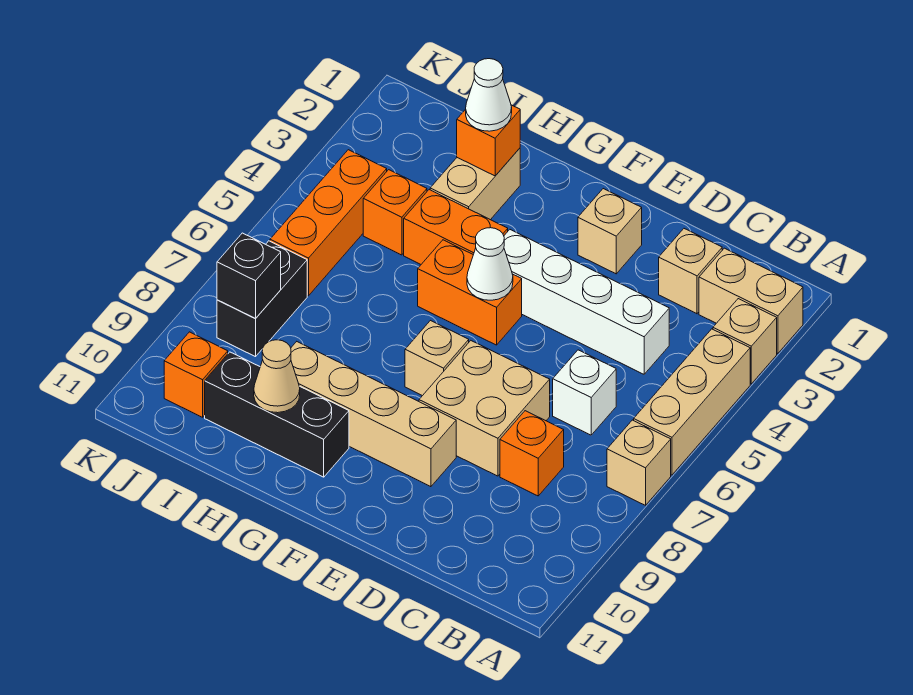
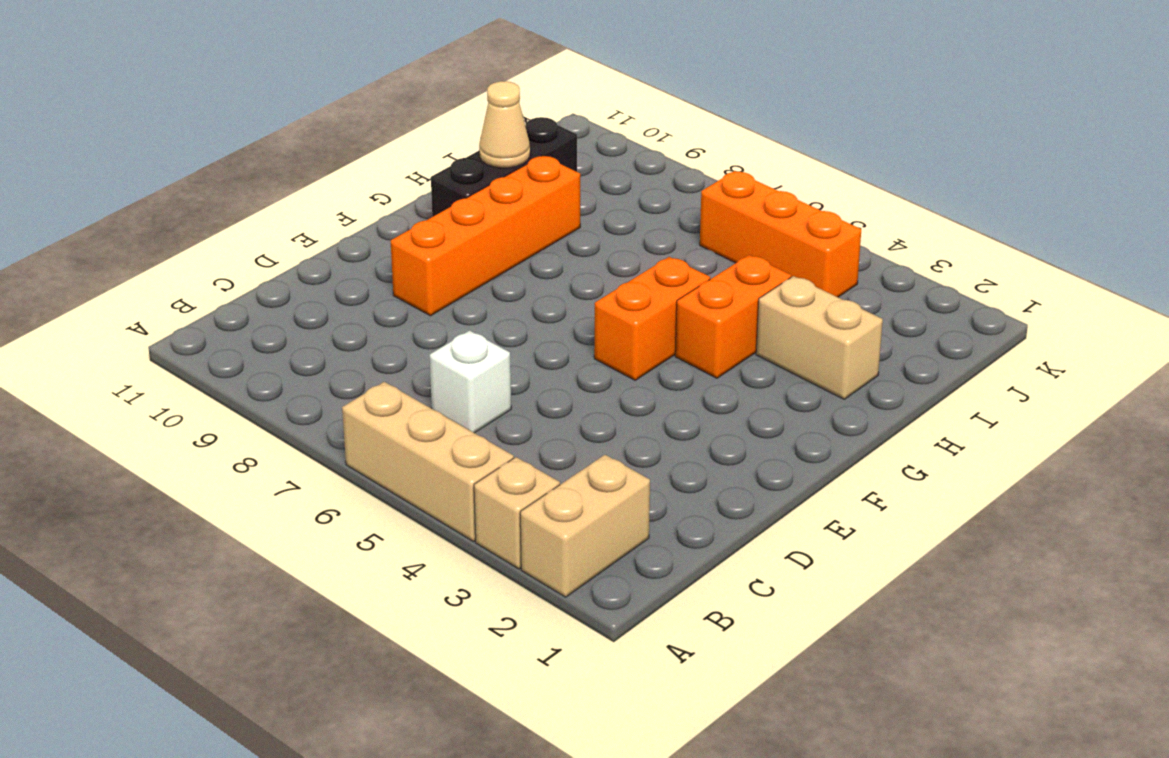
orange brick E9:H9 level 1 -> tan brick E9:H9 level 1
none -> tan brick A7 level 1
none -> tan brick C2 level 1
none -> white brick C4:F4 level 1

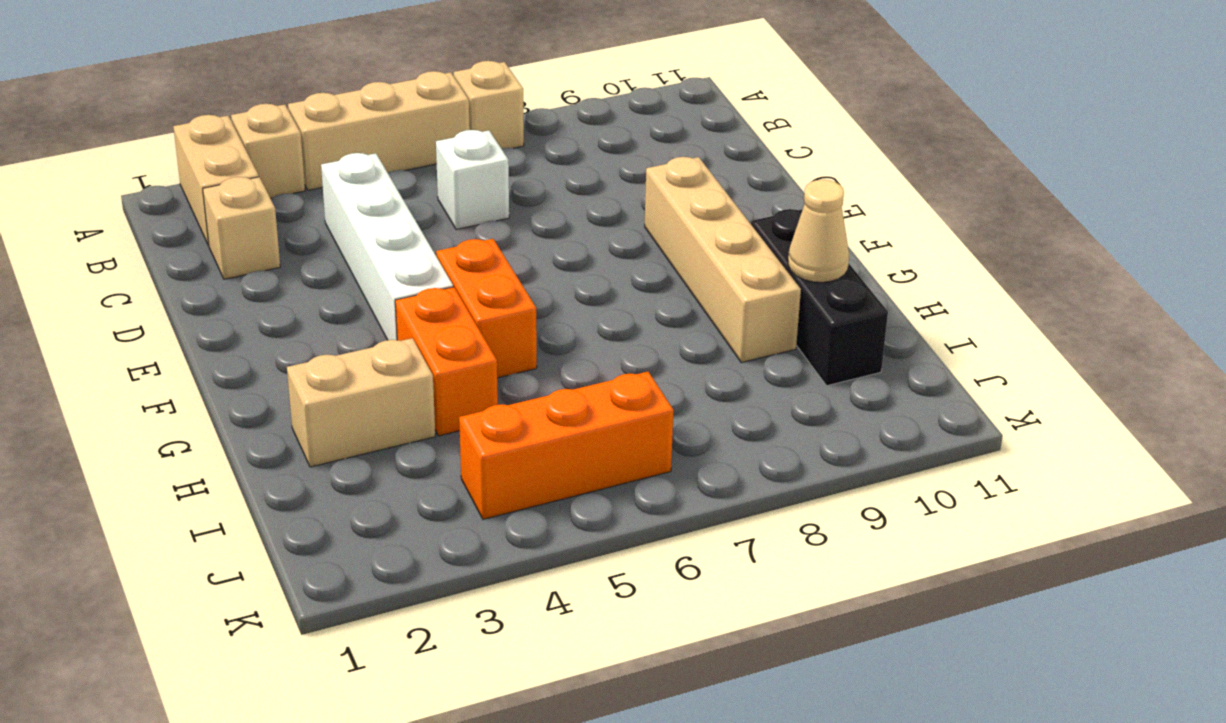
none -> orange brick C8 level 1
none -> tan brick D7:E8 level 1
none -> tan brick E2 level 1

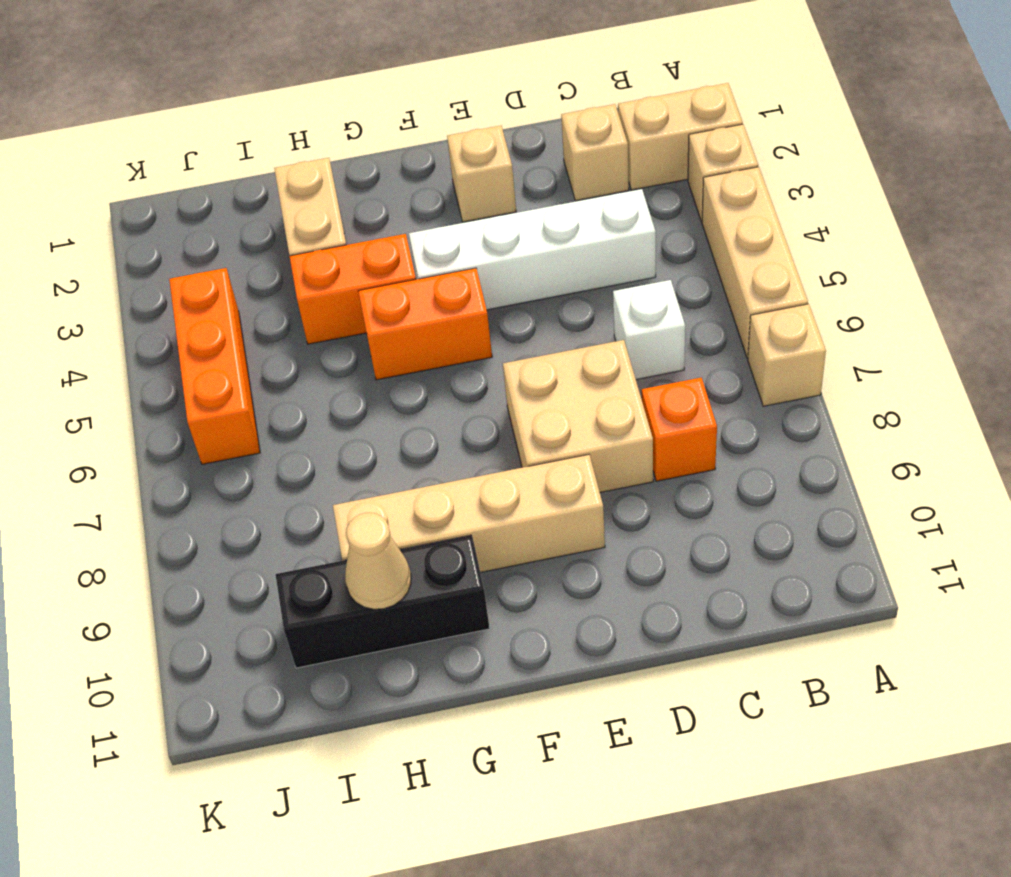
none -> tan brick F7 level 1
none -> orange brick I4 level 1
none -> black brick J7:J8 level 1

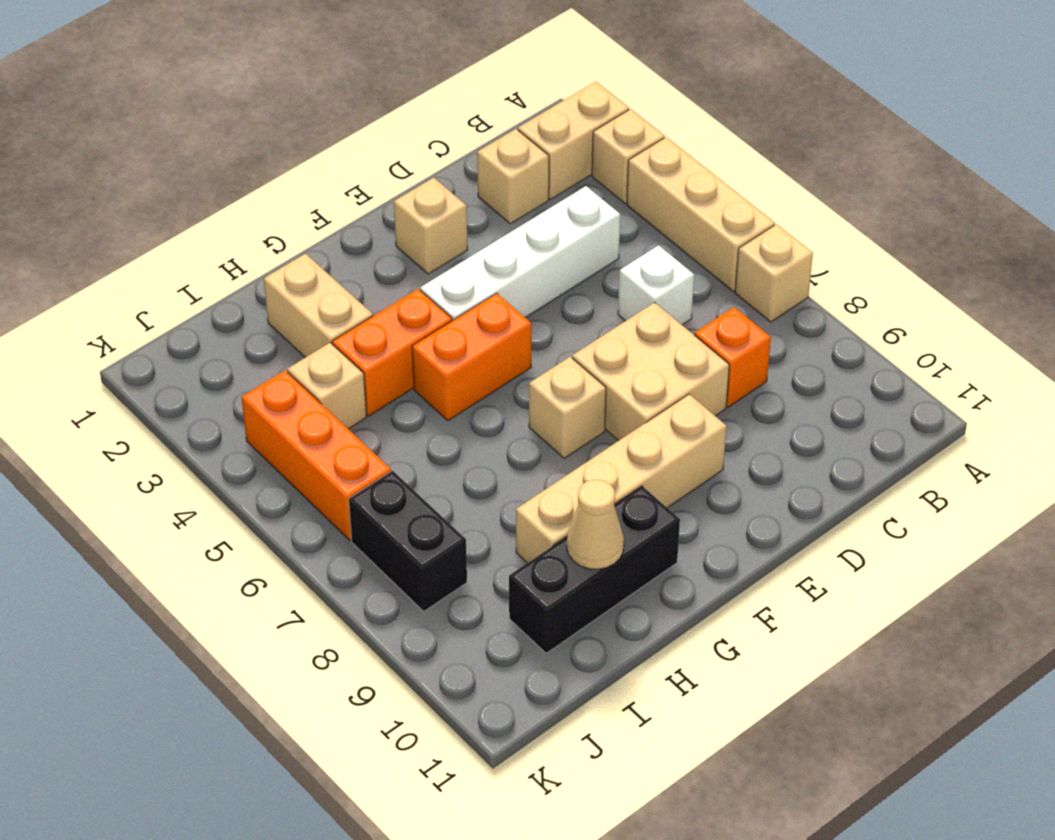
tan brick I4 level 1 -> orange brick I4 level 1
none -> orange brick J10 level 1
none -> white cone F5 level 2
none -> orange brick H2 level 2

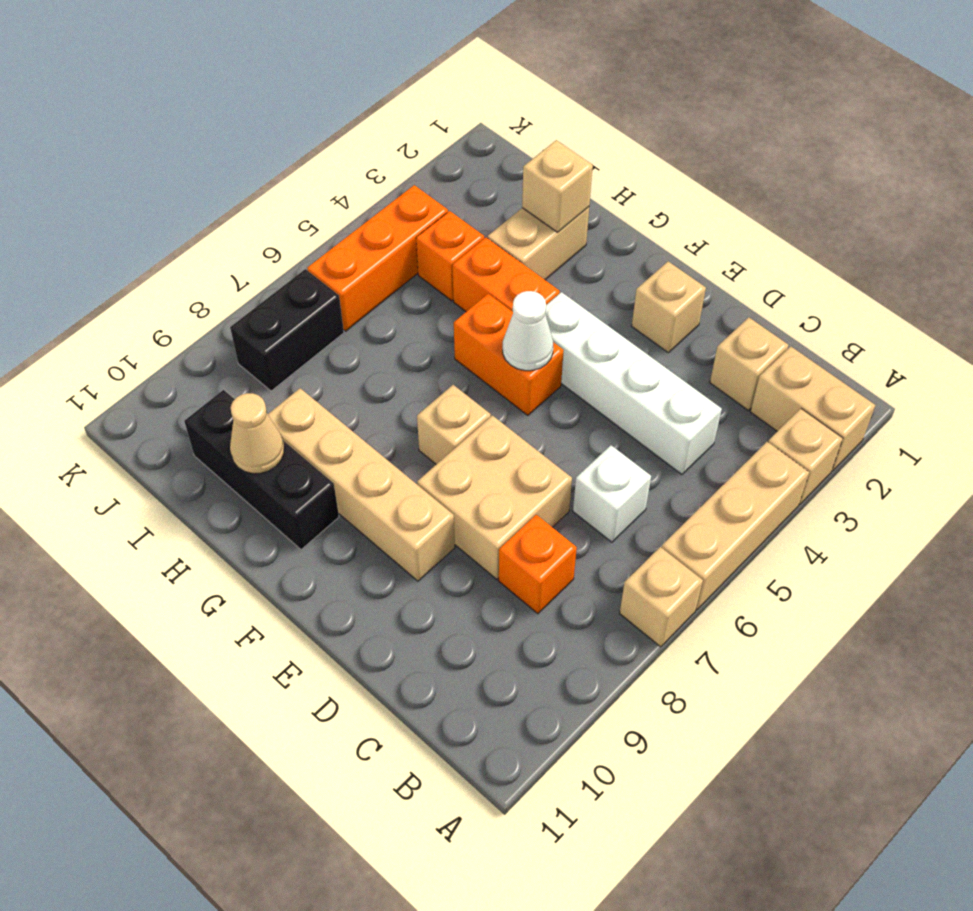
tan brick H2 level 2 -> orange brick H2 level 2
none -> orange brick J10 level 1
none -> black brick J8 level 2
none -> white cone H2 level 3

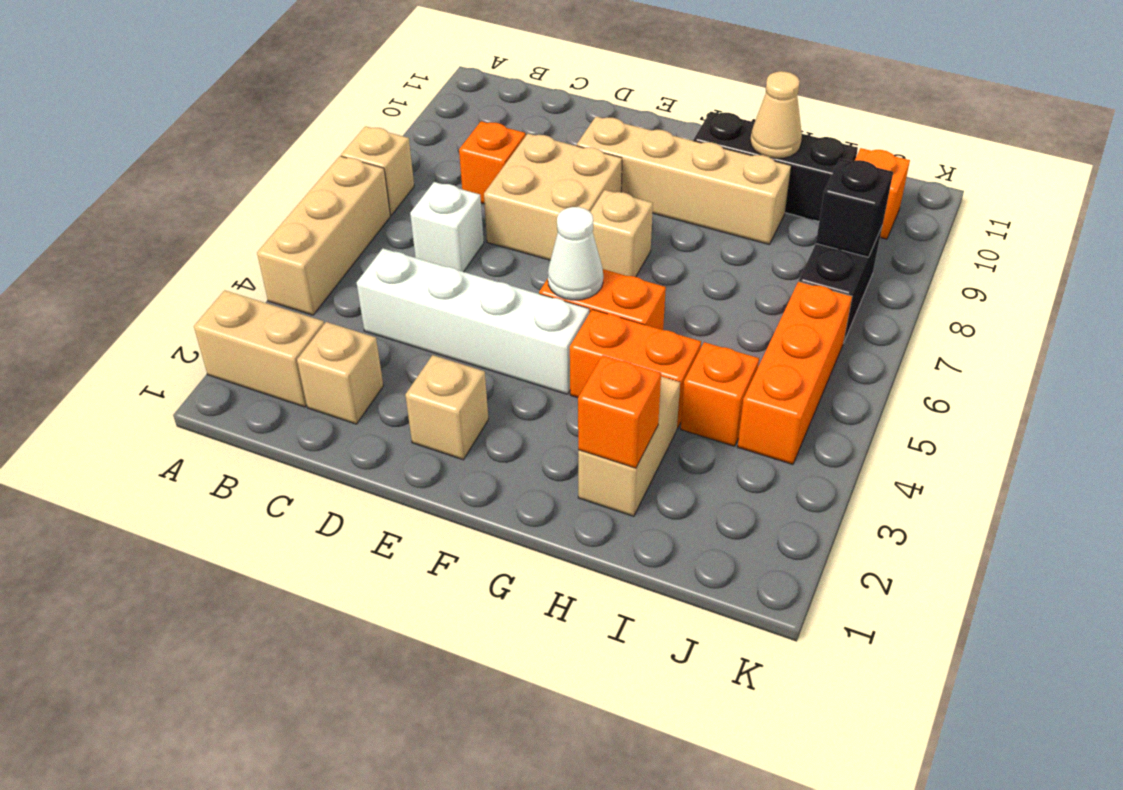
none -> tan brick A3 level 1
none -> white cone H2 level 3

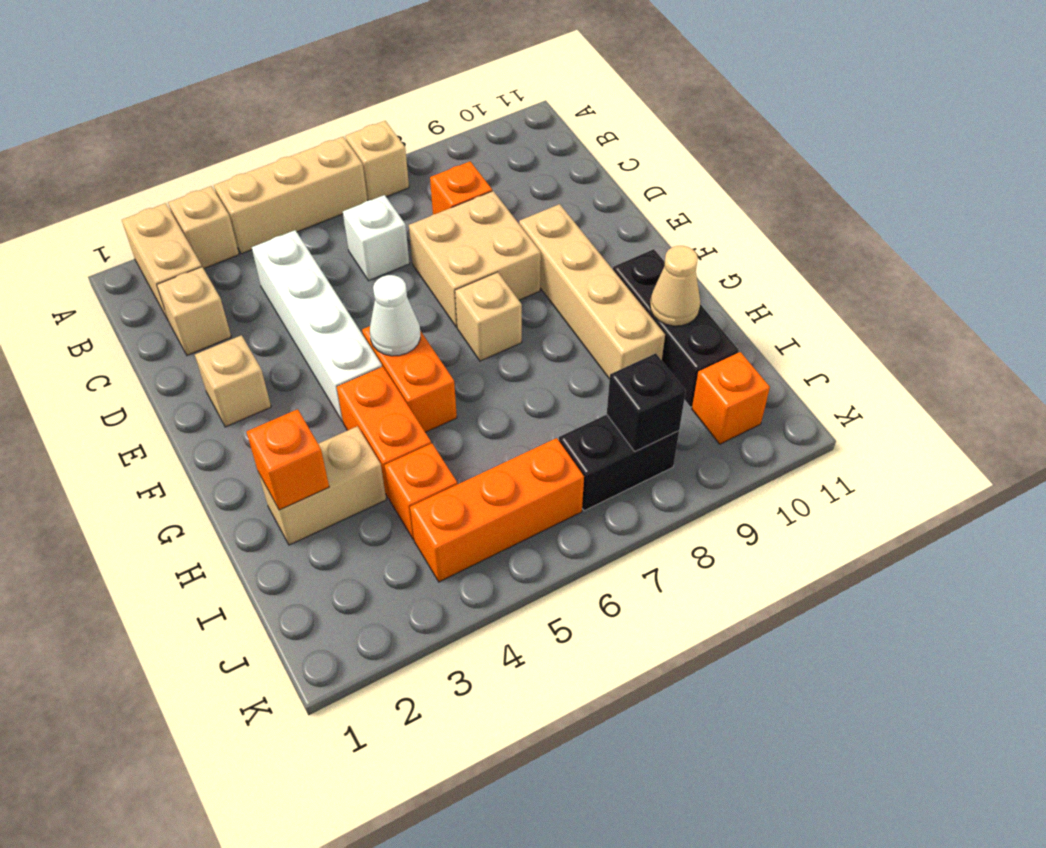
none -> white cone H2 level 3

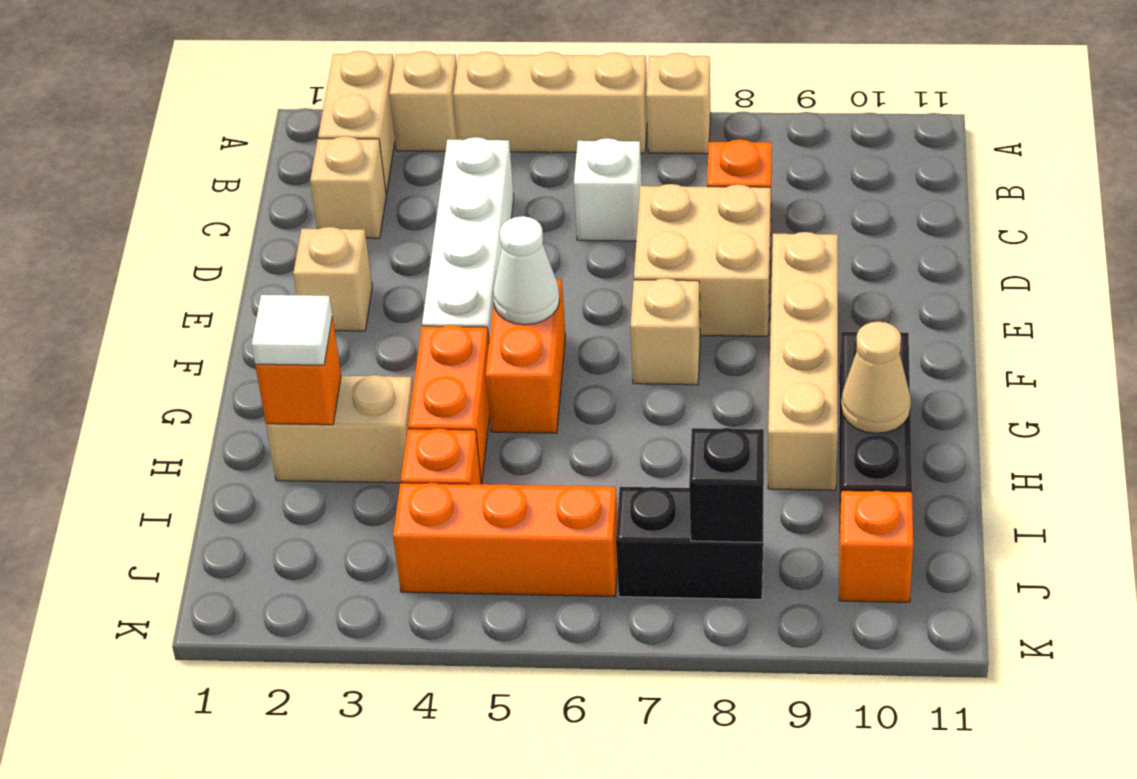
white tile H2 level 3 -> white cone H2 level 3

